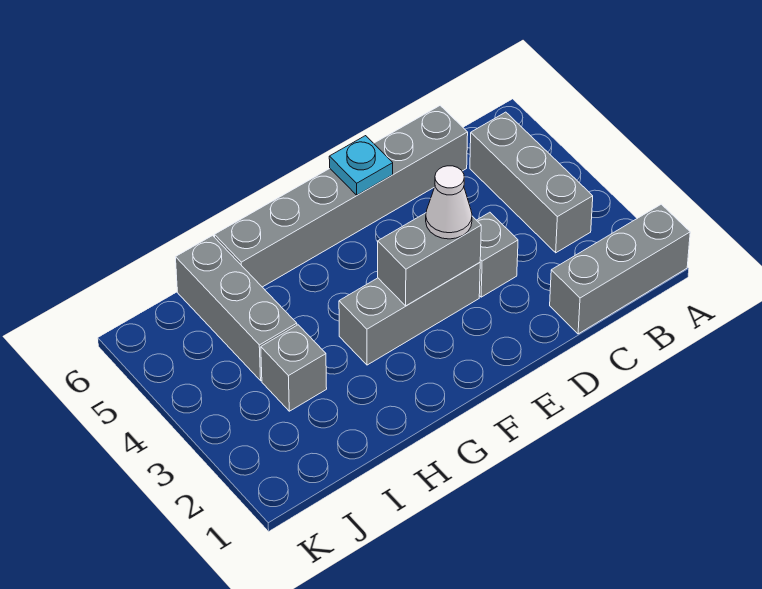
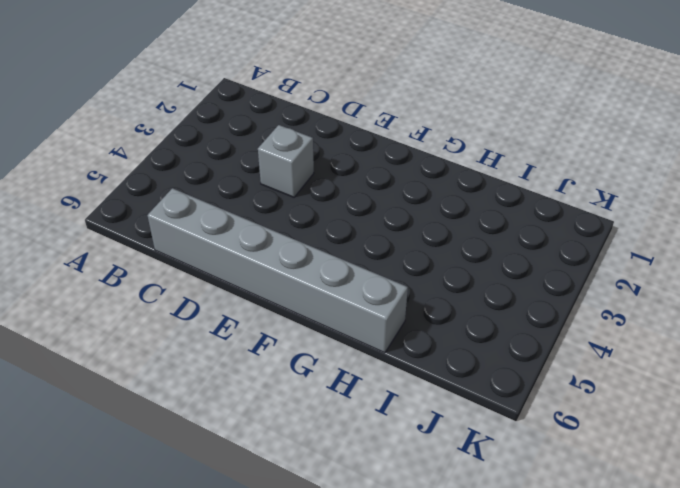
none -> grey brick A1:C1 level 1
none -> grey brick B3:B5 level 1

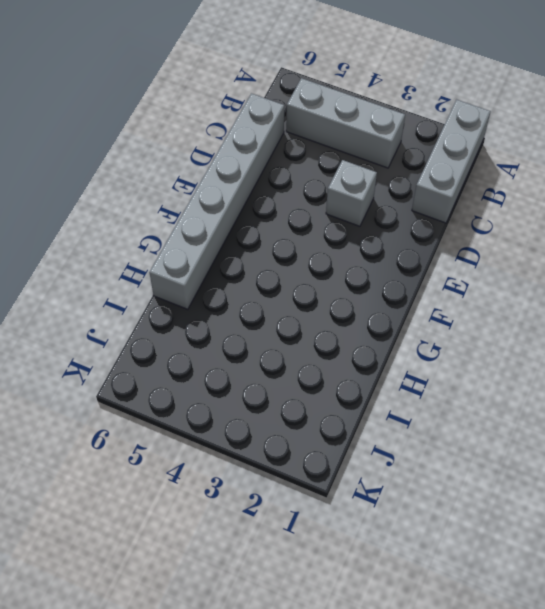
none -> grey brick E3:G3 level 1
none -> grey brick I3 level 1

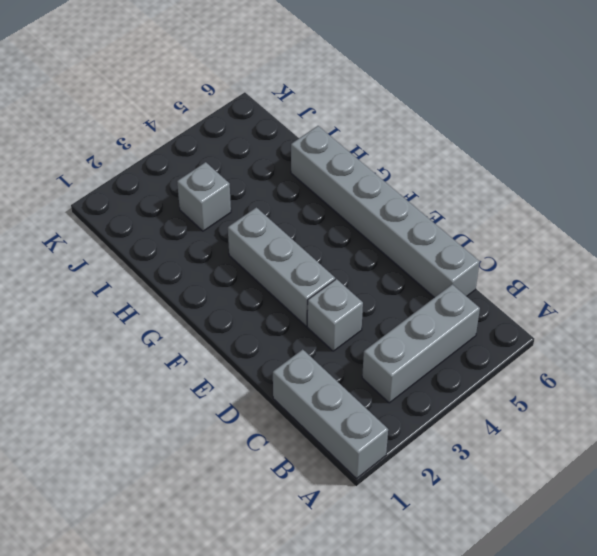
none -> grey brick I4:I6 level 1
none -> grey brick E3:F3 level 2

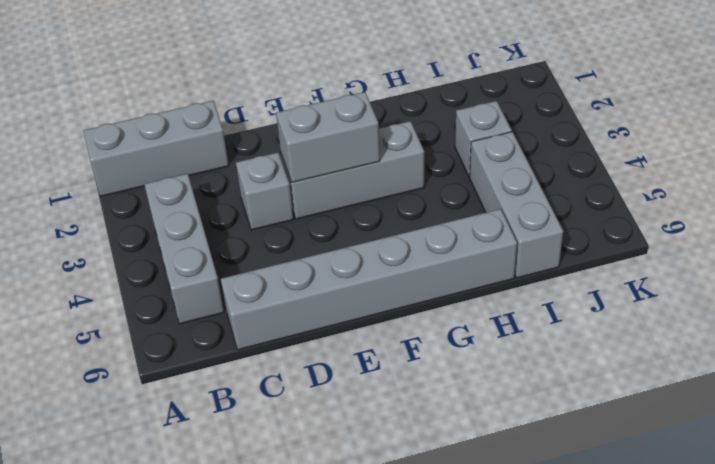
none -> cyan plate E6 level 2
none -> white cone E3 level 3

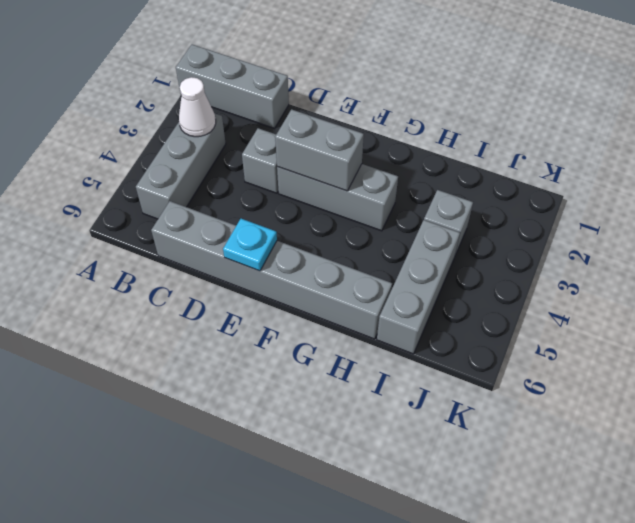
white cone B3 level 2 -> white cone E3 level 3

